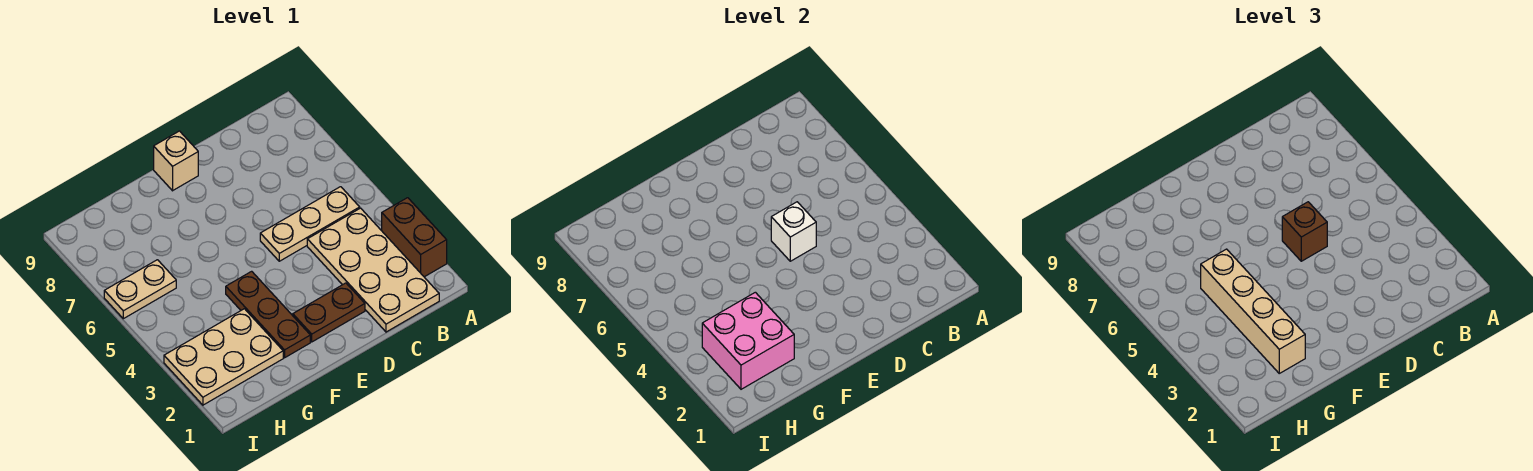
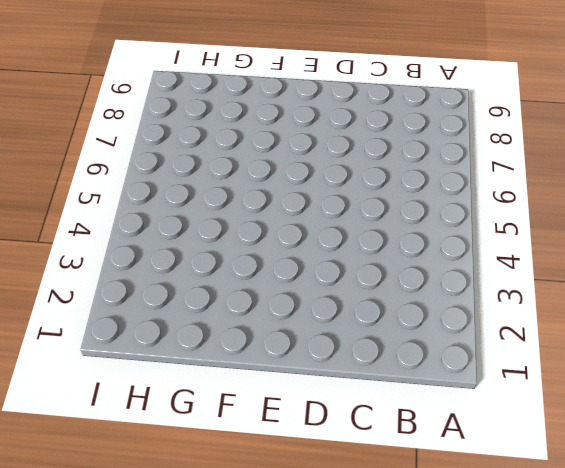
none -> brown brick A2:A3 level 1
none -> tan plate B1:C4 level 1
none -> tan plate B5:D5 level 1

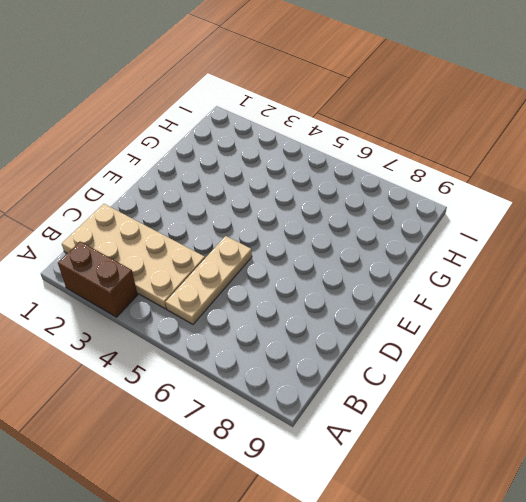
none -> brown plate D2:E2 level 1
none -> tan brick E9 level 1
none -> brown plate F2:F4 level 1

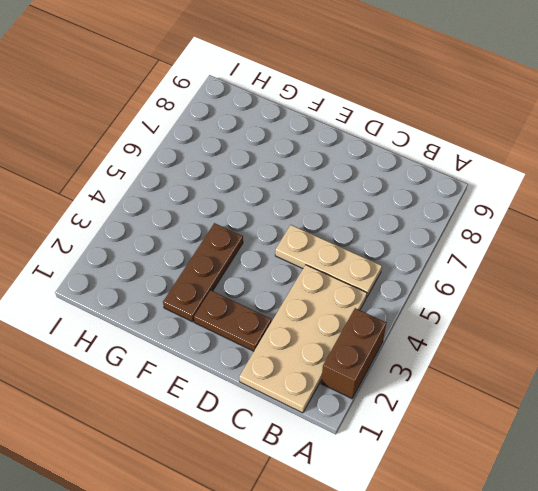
none -> tan brick E9 level 1
none -> tan plate G2:I3 level 1
none -> tan plate H6:I6 level 1

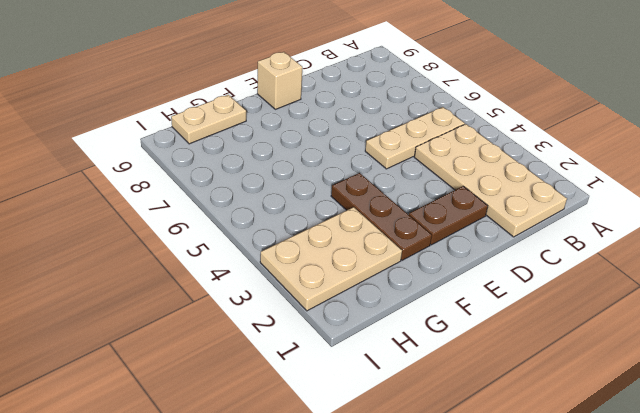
tan plate G9:H9 level 1 -> tan plate H6:I6 level 1
none -> brown brick A2:A3 level 1
none -> white brick D5 level 2
none -> pink brick G2:H3 level 2

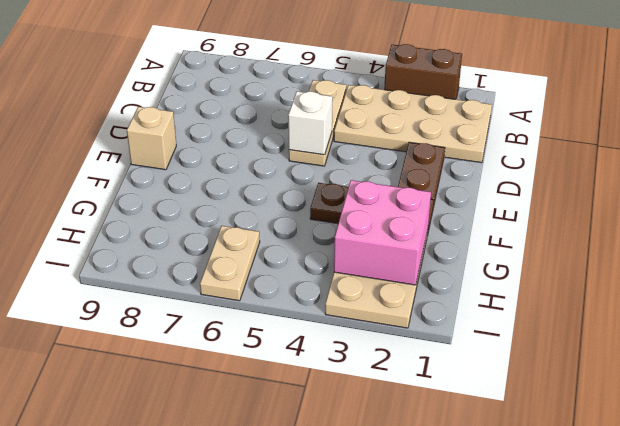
none -> brown brick D5 level 3
none -> tan brick G2:G5 level 3

